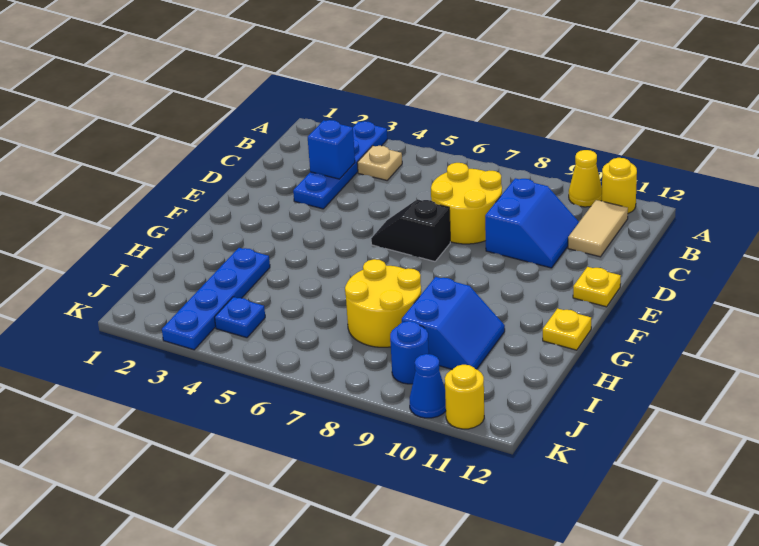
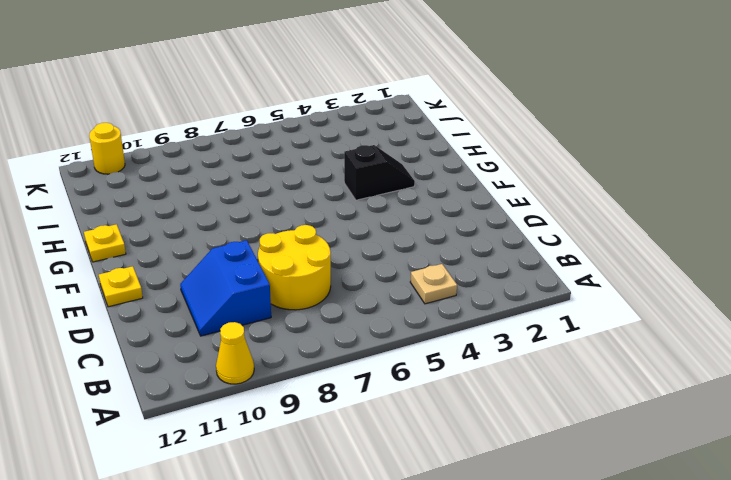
black slope G3:G4 level 1 top 4 -> black slope E6:E7 level 1 top 7
none -> blue plate A3:D3 level 1
none -> yellow round brick A11 level 1
none -> tan tile B11:C11 level 1

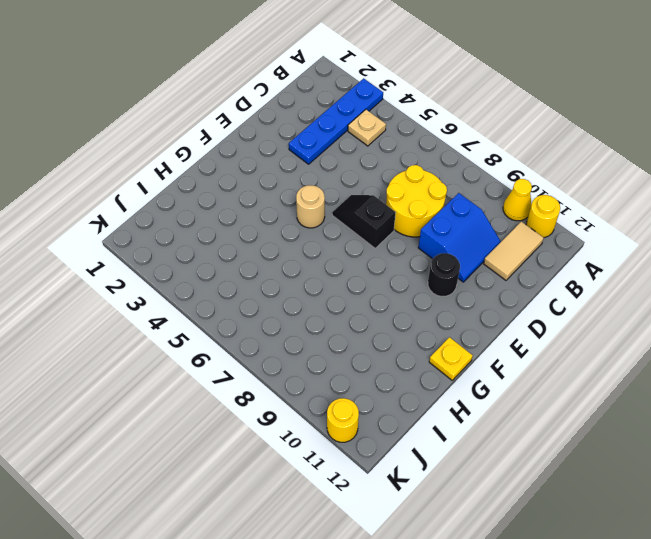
black round brick E10 level 1 -> none
tan round brick F5 level 1 -> none
none -> yellow plate E12 level 1
none -> blue plate H3:K3 level 1
none -> yellow round brick H7:I8 level 1

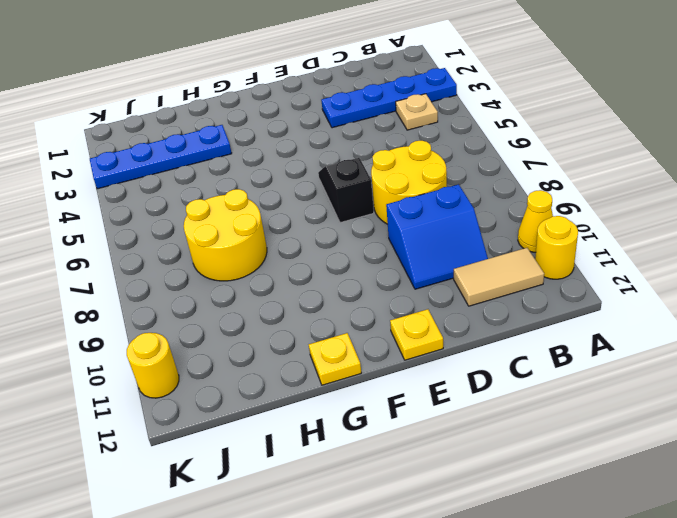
none -> blue slope H9:I10 level 1 top 9
none -> blue plate J4 level 1
none -> blue round brick J9 level 1

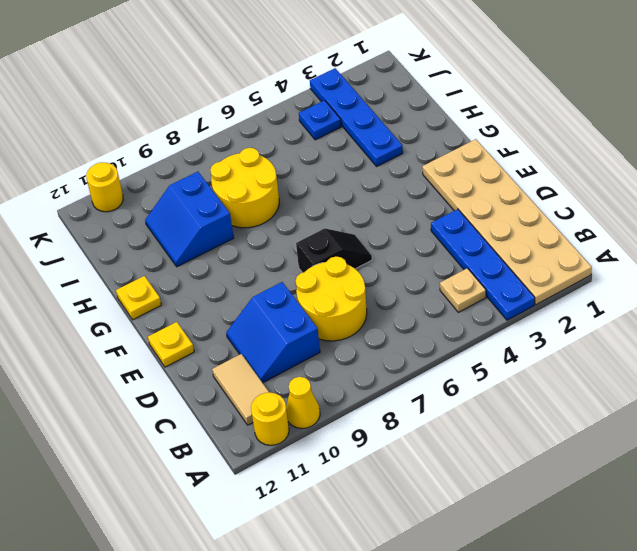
tan plate A1:F2 level 1 -> none
none -> blue round brick J9 level 1
none -> blue cone K10 level 1
none -> blue brick C3 level 2

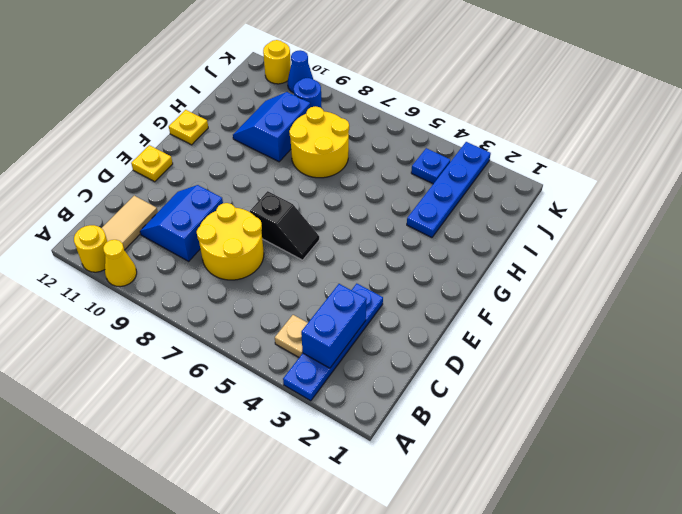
blue brick B3:C3 level 2 -> blue brick C3 level 2

